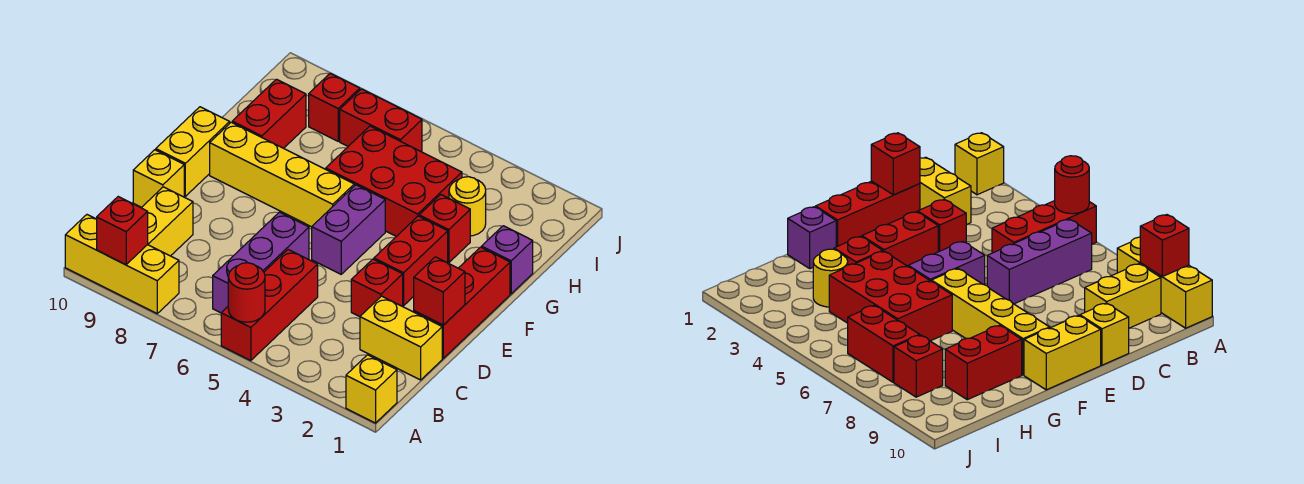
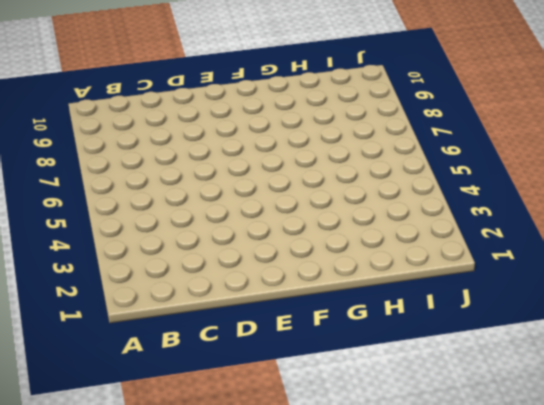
none -> yellow brick A1 level 1
none -> red brick A5:C5 level 1
none -> yellow brick A8:A10 level 1

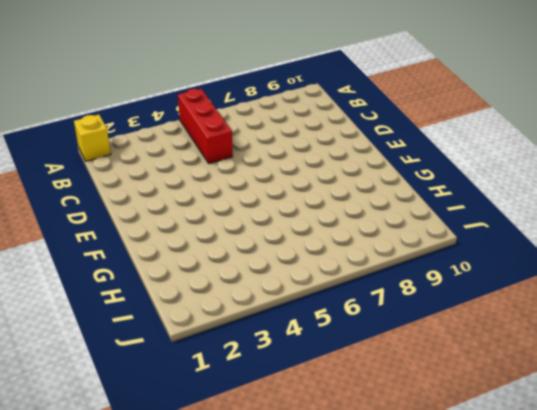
none -> yellow brick A8:A10 level 1
none -> purple brick B6:D6 level 1
none -> yellow brick B9:C9 level 1

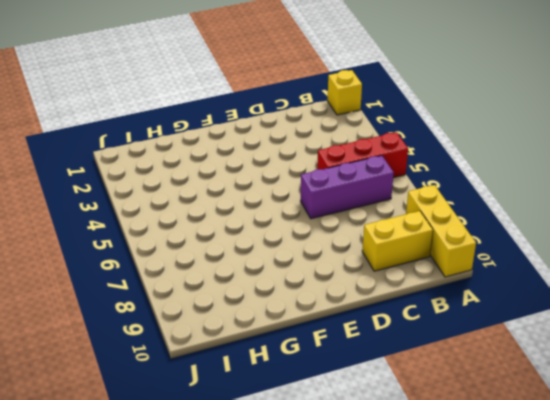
none -> yellow brick C1:C2 level 1
none -> red brick D1:F1 level 1
none -> red brick D3 level 1

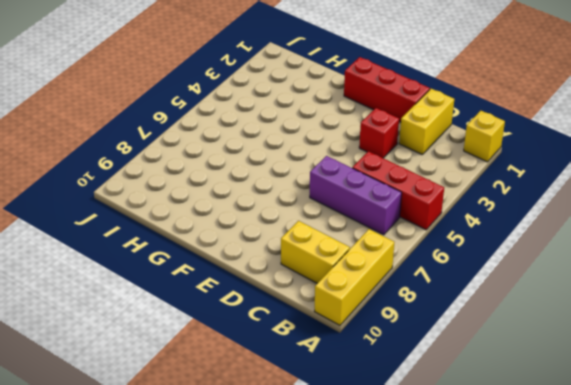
none -> yellow brick D10 level 1
none -> red brick E3:F3 level 1
none -> purple brick E5:F5 level 1

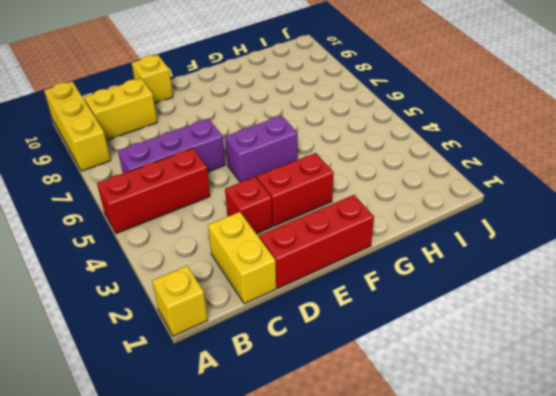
none -> yellow brick E10:F10 level 1
none -> yellow brick F6:F9 level 1
none -> purple brick G1 level 1

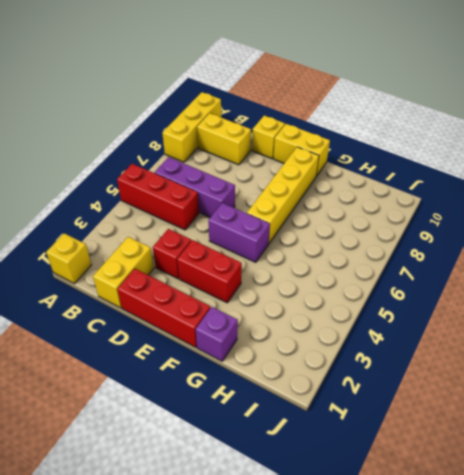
none -> red brick G3 level 1
none -> red brick G4:H6 level 1
none -> red brick G9:H9 level 1

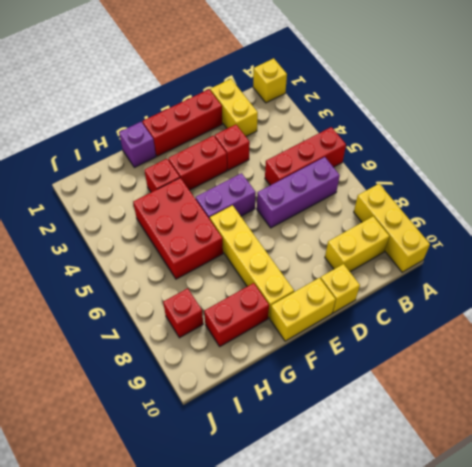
none -> yellow round brick H3 level 1
none -> red brick I6:I7 level 1
none -> red round brick A5 level 2

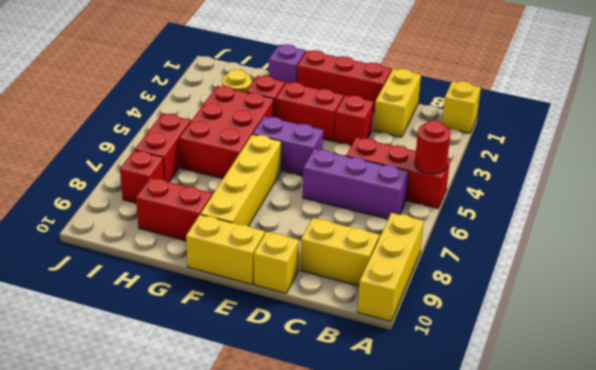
none -> red brick A9 level 2
none -> red brick D1 level 2

